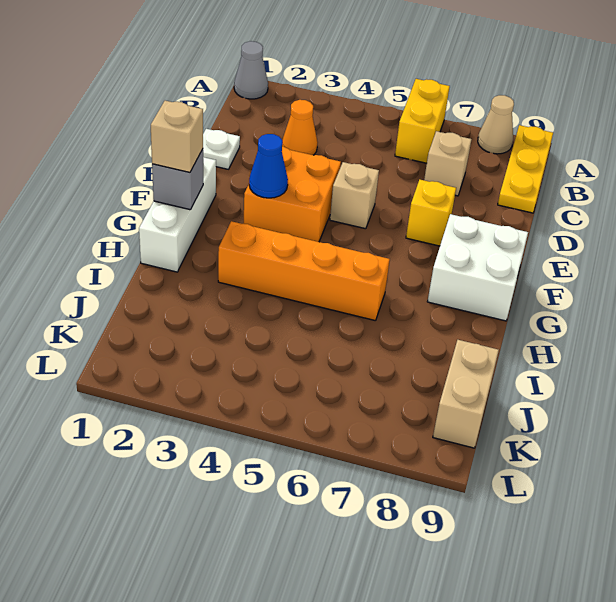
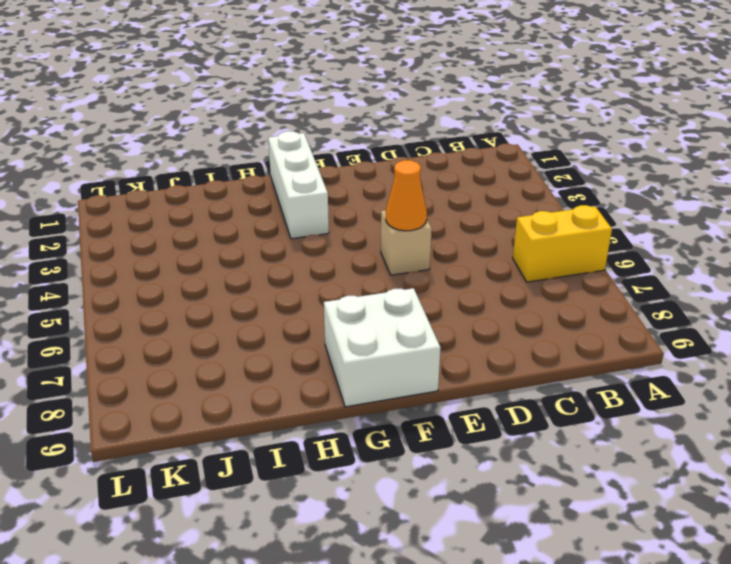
orange cone E5 level 2 -> orange cone C3 level 1
white brick G1:G3 level 1 -> white brick F1:H1 level 1
none -> grey cone A1 level 1
none -> tan cone A8 level 1
none -> yellow plate A9:C9 level 1

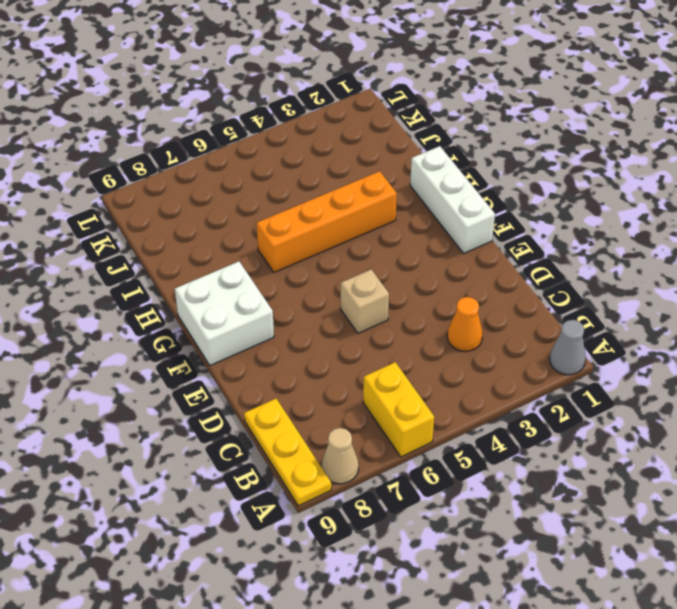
none -> tan brick C7 level 1
none -> white plate D1 level 1
none -> orange brick E3:F4 level 1

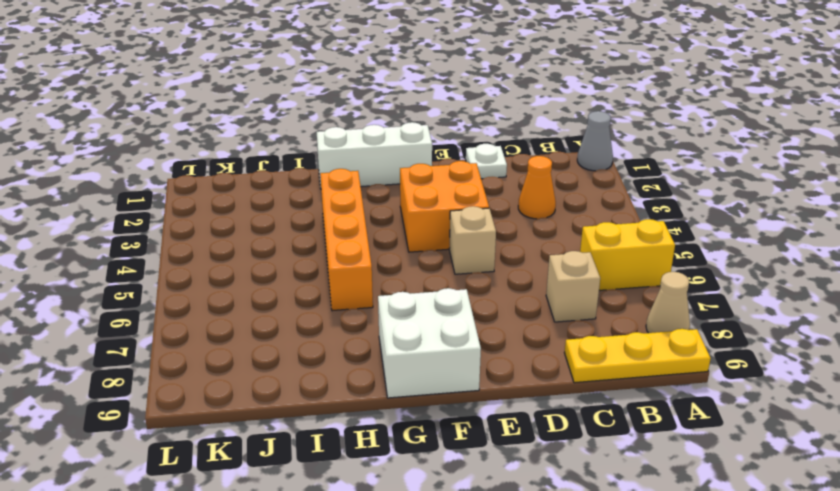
none -> yellow brick E7 level 1
none -> tan brick J9:K9 level 1
none -> blue cone F3 level 2

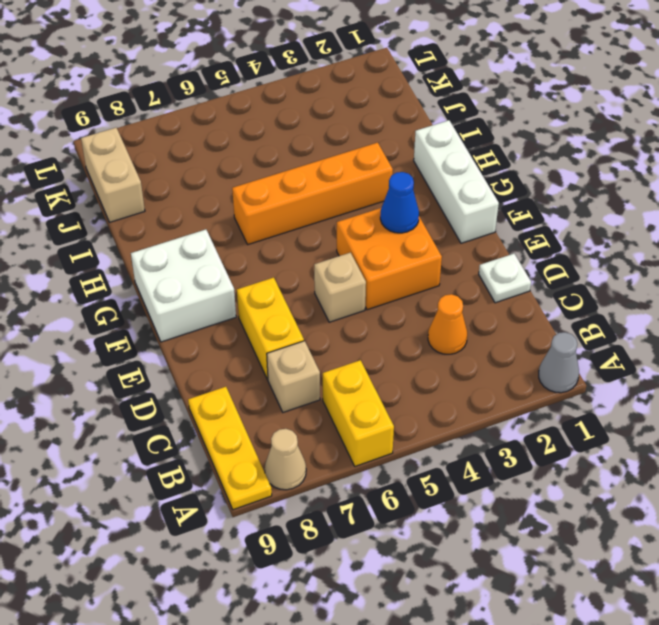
yellow brick D7:E7 level 1 -> yellow brick E7 level 1
none -> grey brick G1 level 2
none -> tan brick G1 level 3

